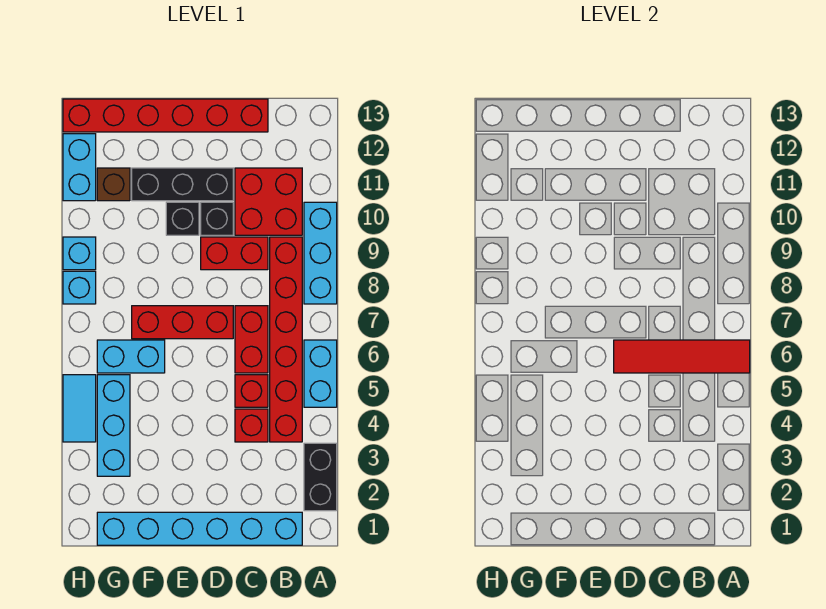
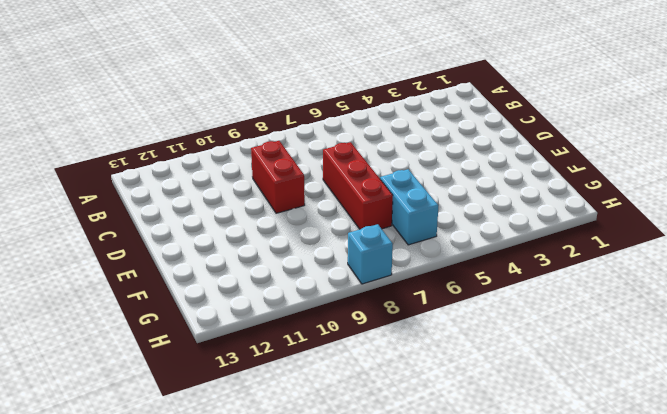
none -> black brick A2:A3 level 1
none -> cyan brick A5:A6 level 1
none -> cyan brick A8:A10 level 1

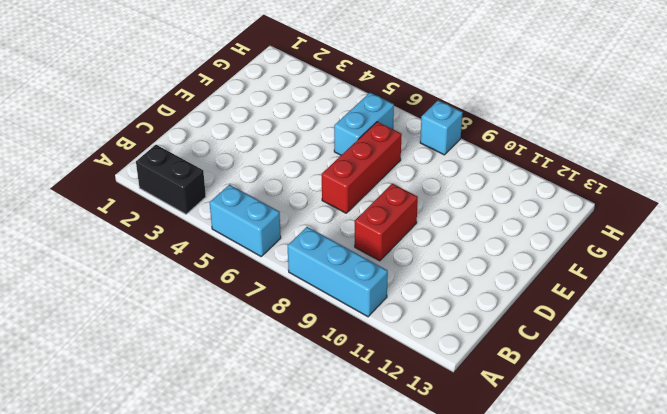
none -> cyan brick B1:G1 level 1
none -> red brick B4:B9 level 1
none -> red brick B10:C11 level 1

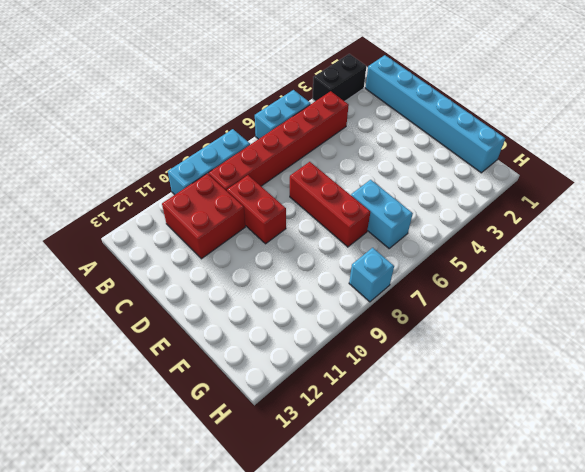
none -> red brick C4 level 1
none -> red brick C5 level 1
none -> red brick C6:C7 level 1

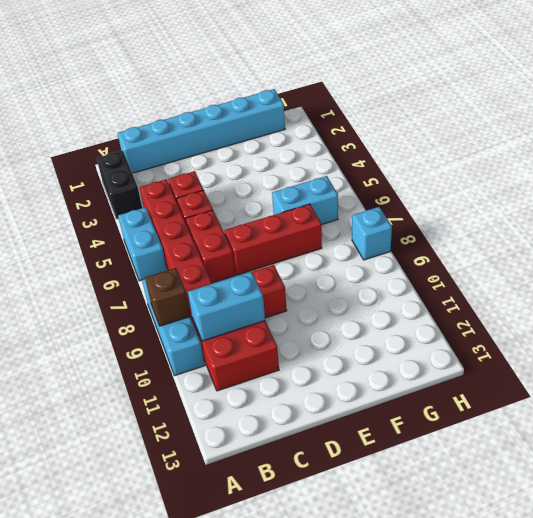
brown brick A9 level 2 -> brown brick G11 level 1
cyan brick B10:C10 level 2 -> cyan brick H11:H12 level 1
none -> red brick C13:H13 level 1
none -> black brick D10 level 1
none -> black brick D11:F11 level 1

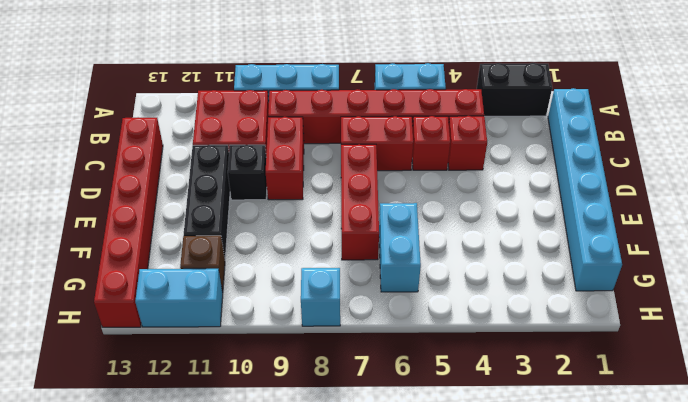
none -> black brick E10 level 1
none -> cyan brick G3:G5 level 1
none -> cyan tile H4:H5 level 1

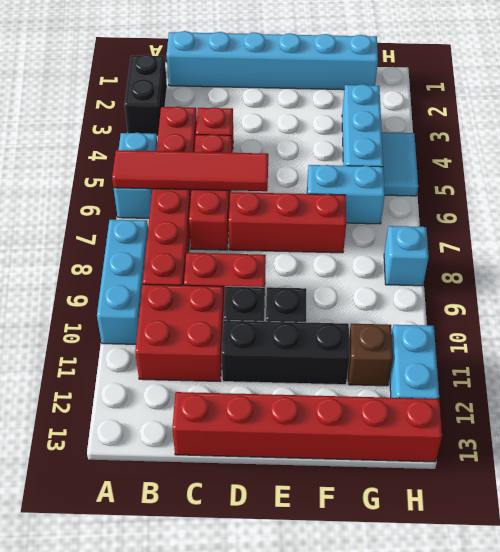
none -> cyan brick H9 level 1

